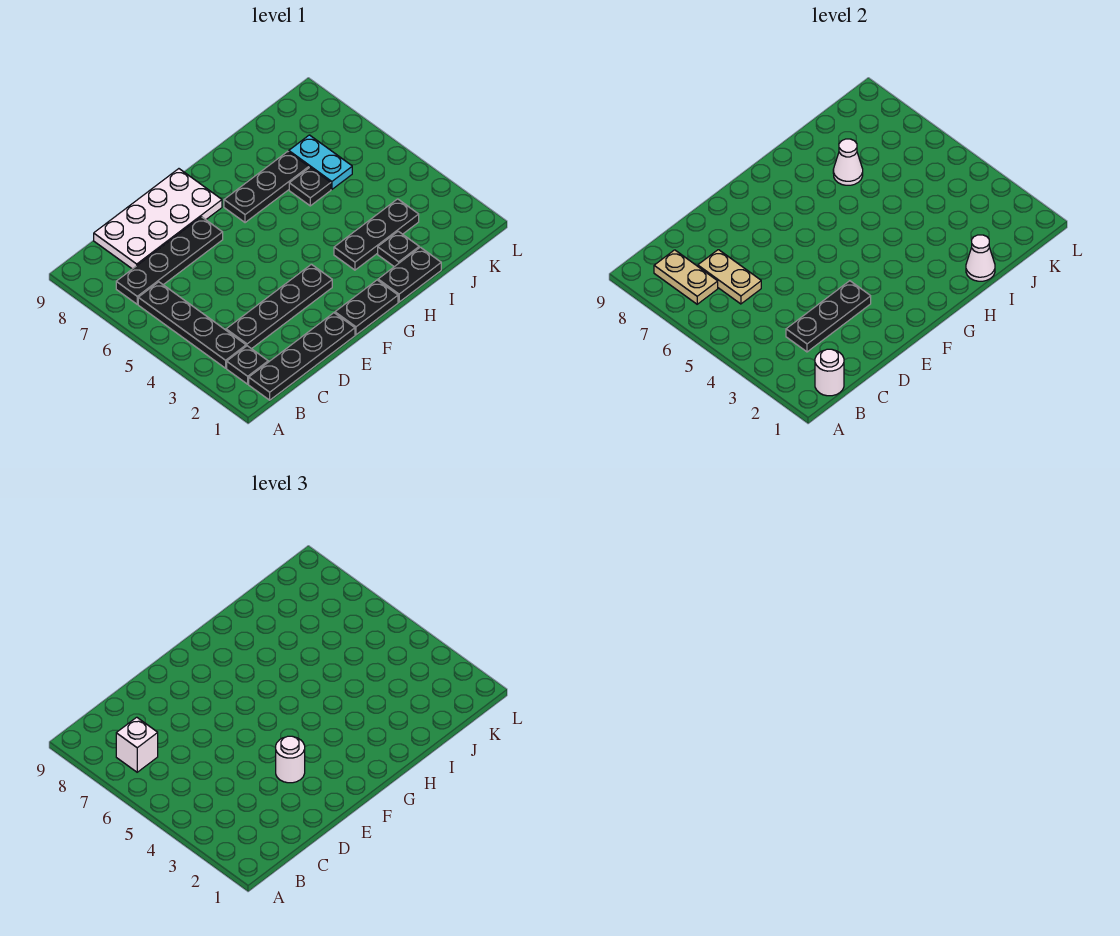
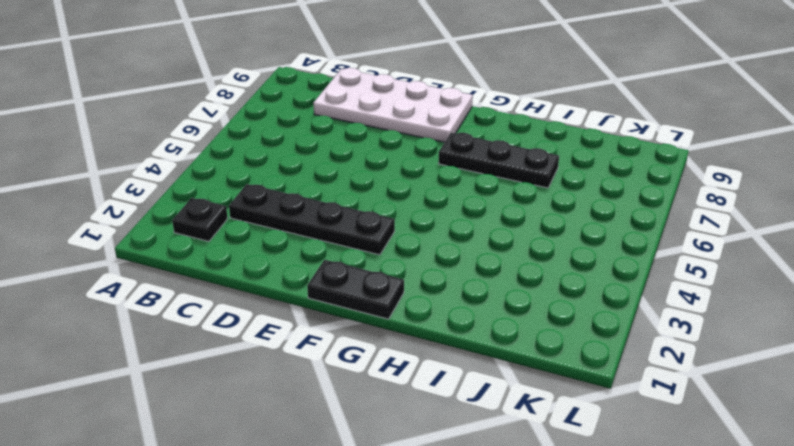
none -> black plate B1:E1 level 1
none -> black plate B3:B6 level 1
none -> black plate B7:E7 level 1

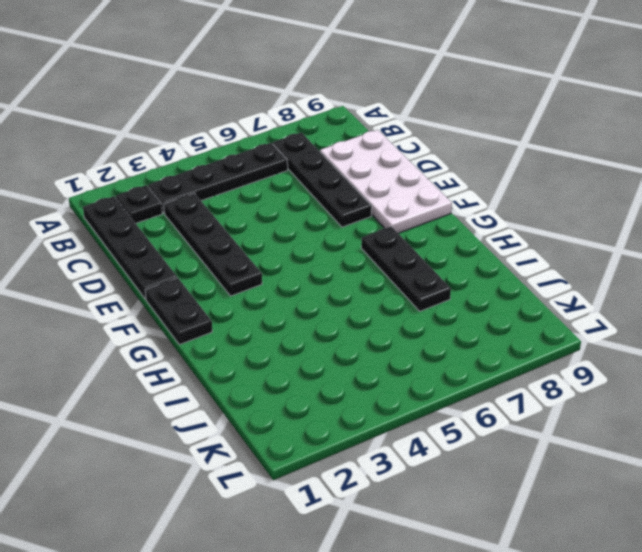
none -> black plate H1:I1 level 1
none -> black plate H3:J3 level 1
none -> black plate I2 level 1

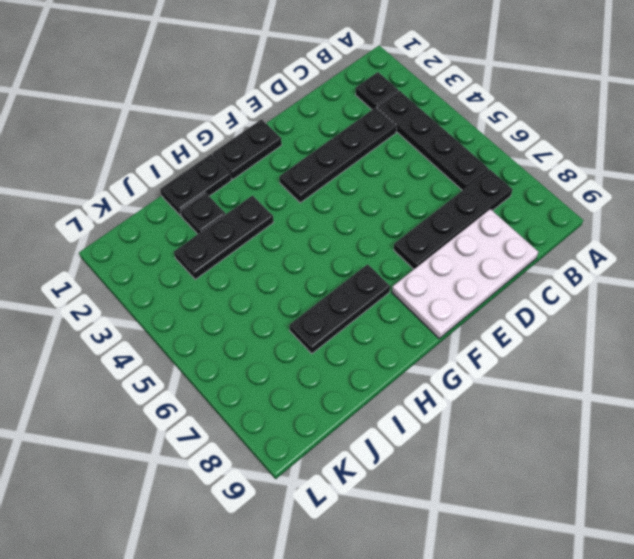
none -> black plate B1:E1 level 1
none -> black plate I6 level 1
none -> cyan plate J6:J7 level 1

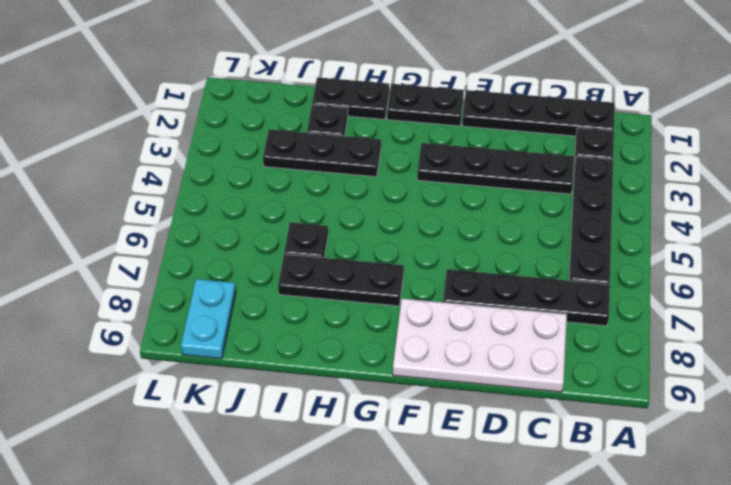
cyan plate K8:K9 level 1 -> cyan plate J6:J7 level 1
none -> white round brick B1 level 2
none -> tan plate B7:B8 level 2
none -> black plate C3:E3 level 2

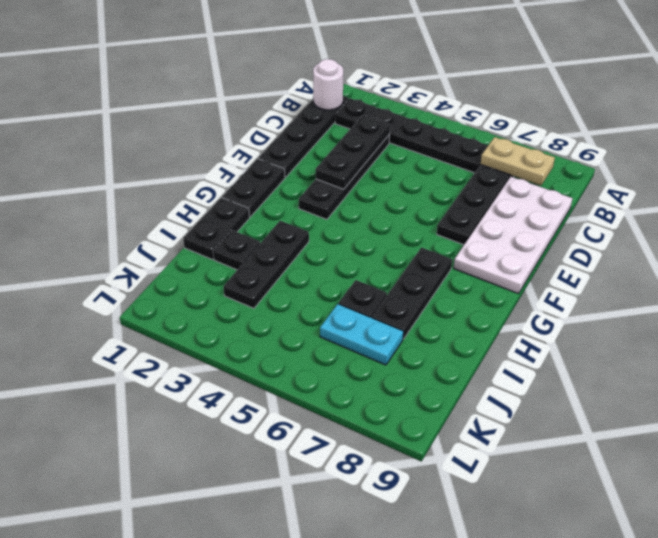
none -> tan plate C6:C7 level 2
none -> white cone I1 level 2
none -> white cone I7 level 2

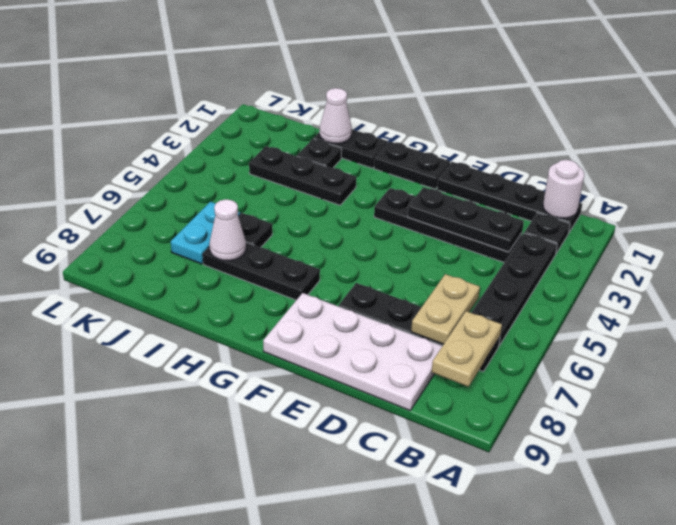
none -> white brick B7 level 3
none -> white round brick E3 level 3

